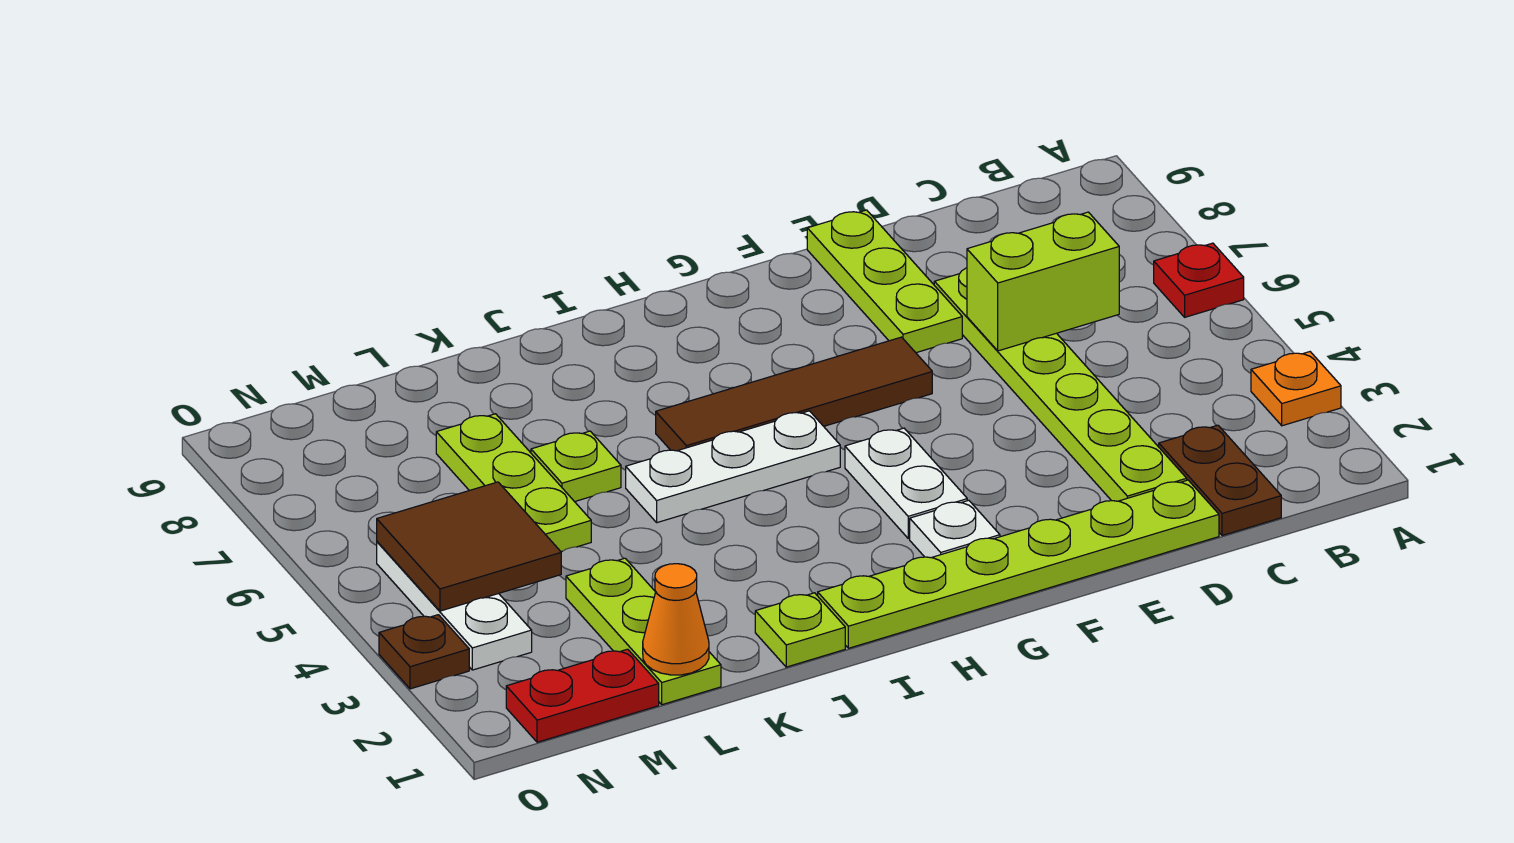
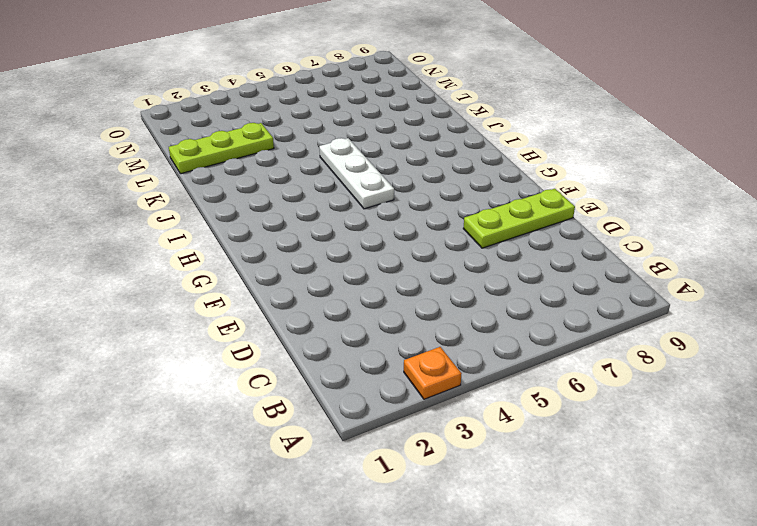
none -> red plate A6 level 1
none -> brown plate C1:C2 level 1
none -> lime plate D1:I1 level 1

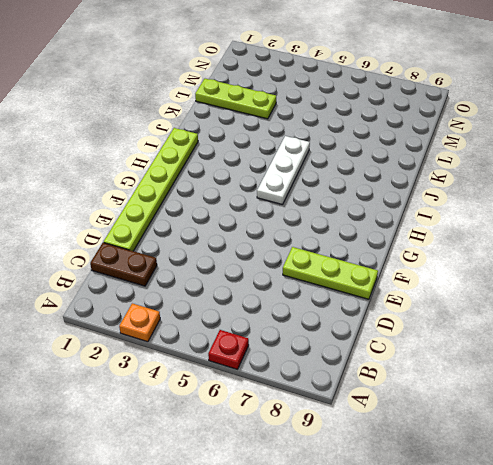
none -> lime plate D2:D7 level 1
none -> brown tile F6:I6 level 1
none -> white plate G2 level 1

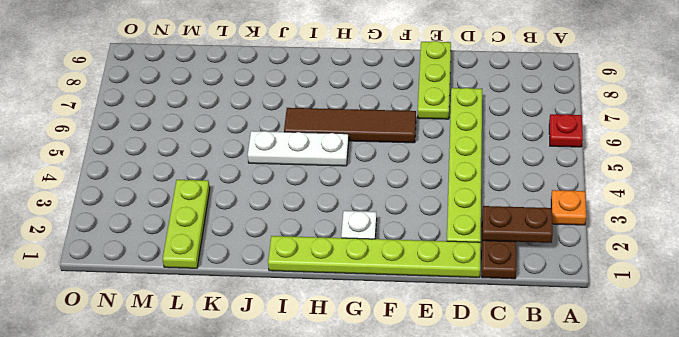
brown plate B2:C2 level 2 -> none
none -> white plate G3:G4 level 1
none -> lime plate J1 level 1
none -> lime plate K6 level 1

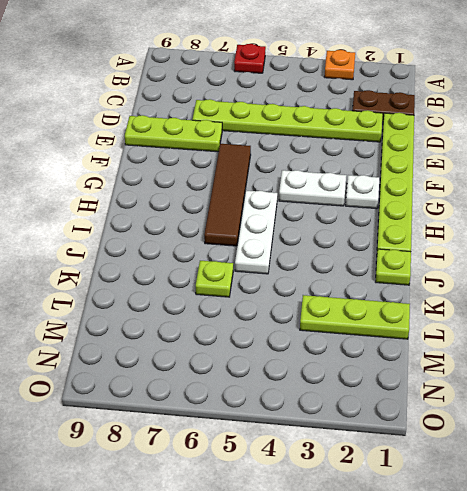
none -> lime plate L5:L7 level 1
none -> red plate M1:N1 level 1
none -> white plate N3:N5 level 1

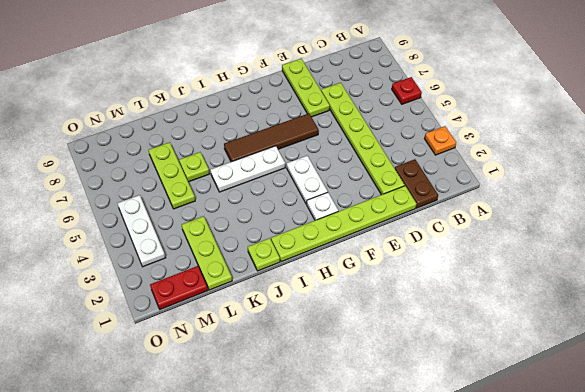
none -> brown plate O3 level 1
none -> lime brick C6:D6 level 2
none -> orange cone L1 level 2

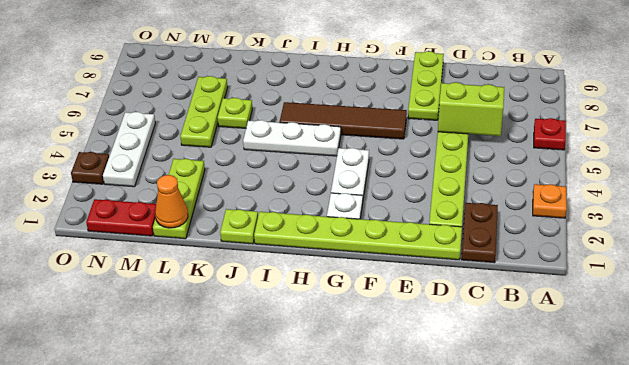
none -> brown tile M4:N5 level 2

